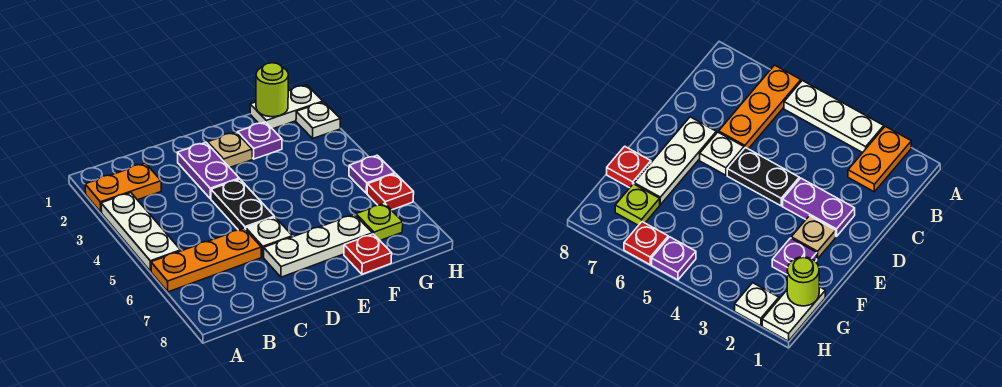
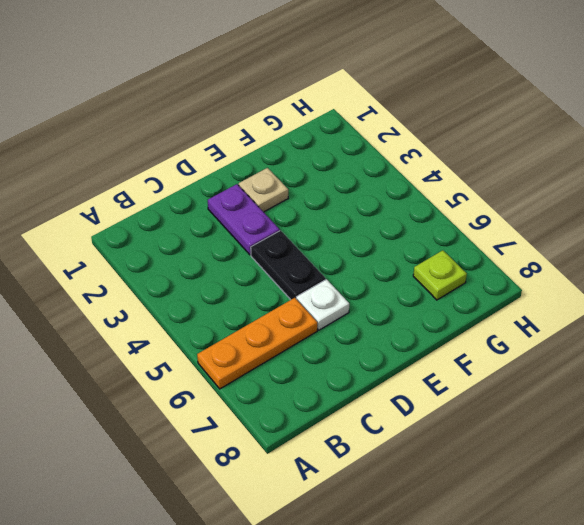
none -> orange plate A2:B2 level 1
none -> white plate A3:A5 level 1
none -> white plate D7:F7 level 1

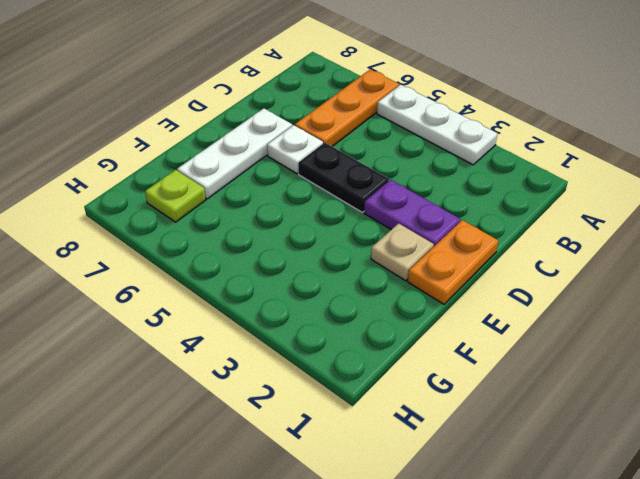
orange plate D1:E1 level 1 -> orange plate A2:B2 level 1
none -> purple plate F2 level 1
none -> red plate F8 level 1
none -> white plate G1:H1 level 1

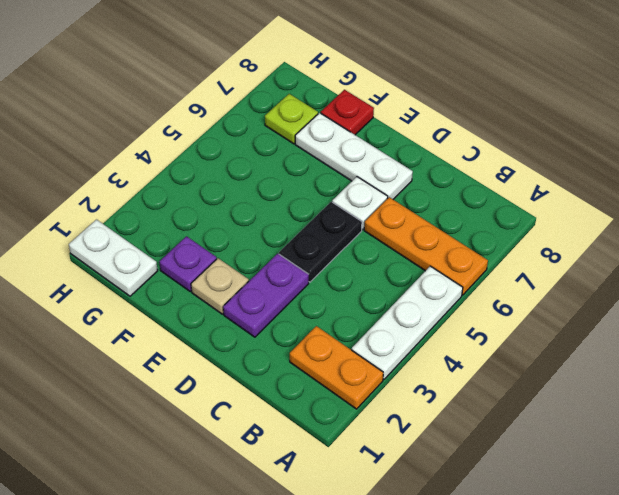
none -> white plate H2 level 1
none -> purple plate H5 level 1
none -> red plate H6 level 1

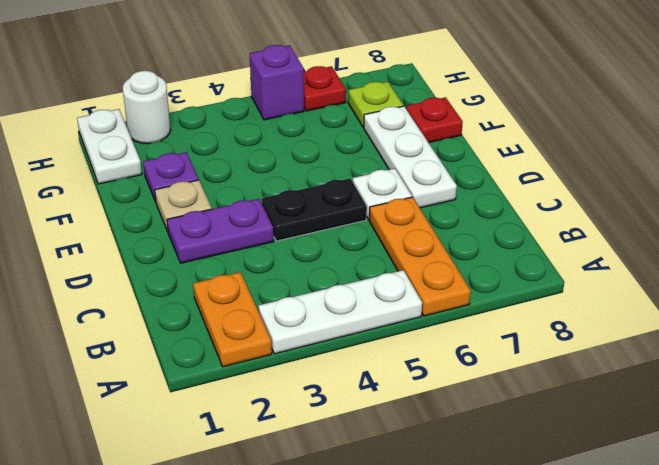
white round brick H2 level 1 -> white plate H2 level 1
purple brick H5 level 1 -> purple plate H5 level 1
none -> lime round brick G1 level 2

